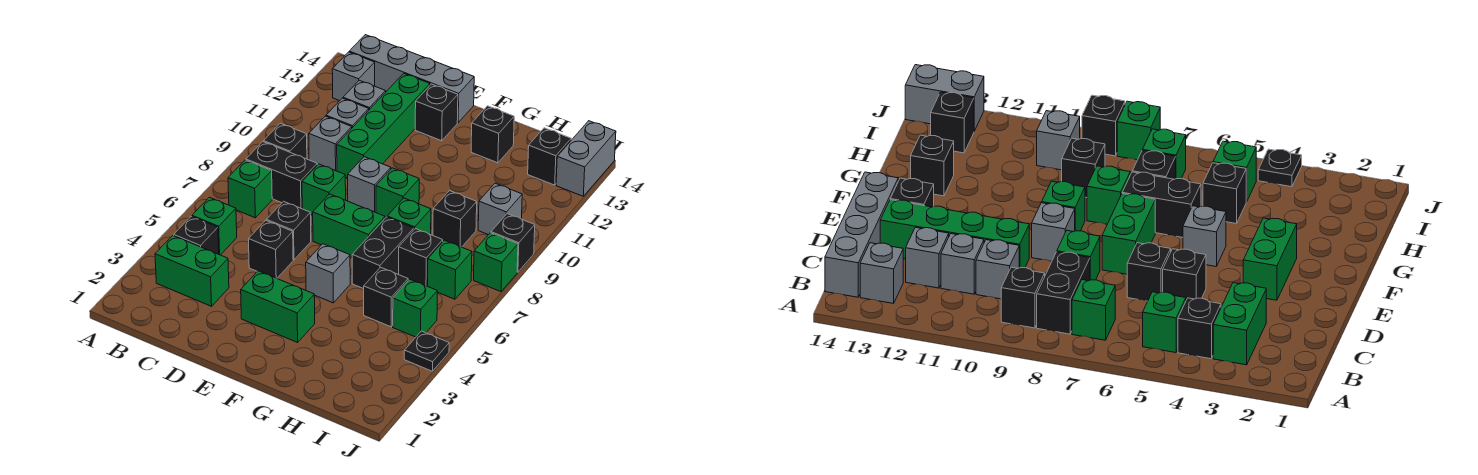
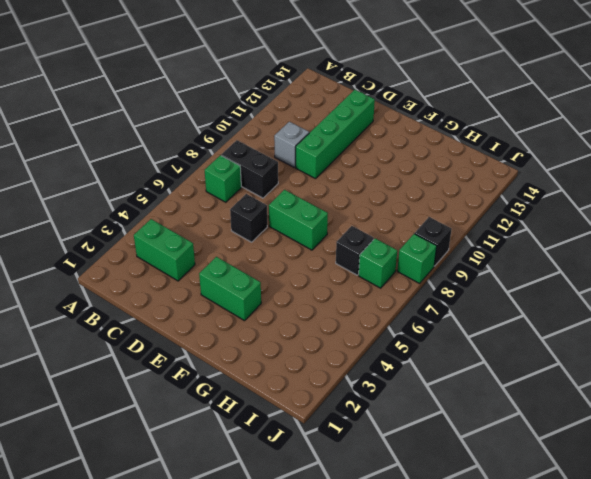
none -> black brick B4 level 1
none -> green brick B5 level 1
none -> black brick B9 level 1
none -> grey brick B13 level 1

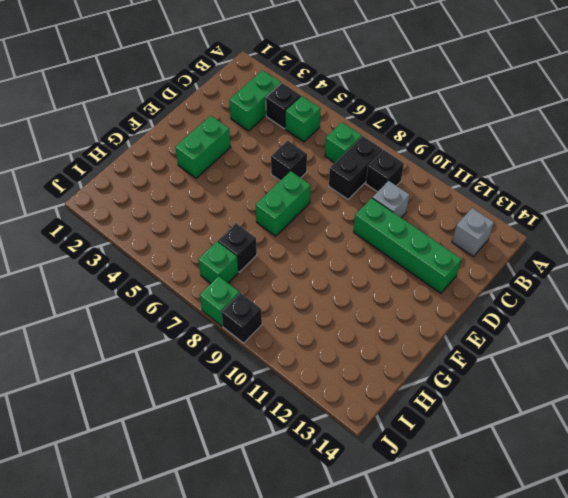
none -> grey brick B14:E14 level 1
none -> grey brick C11 level 1
none -> grey brick C12 level 1
none -> black brick D5 level 1

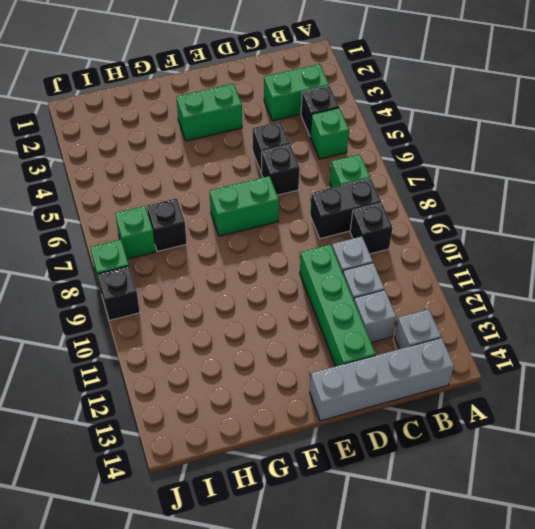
none -> green brick D8 level 1
none -> grey brick E9 level 1
none -> black brick E13 level 1
none -> grey brick F5 level 1

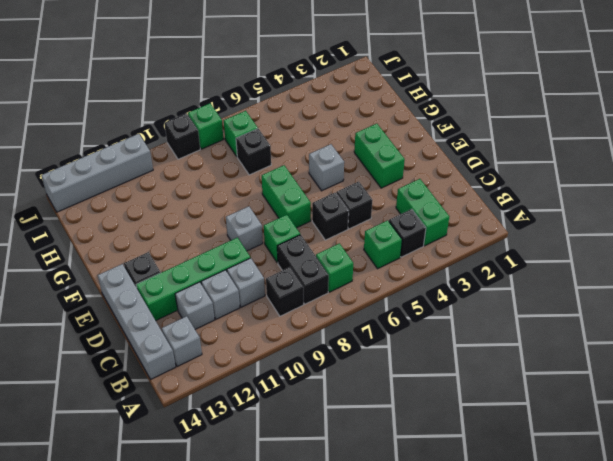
grey brick J11:J14 level 1 -> grey brick J13:J14 level 1
none -> green brick F9 level 1
none -> black brick G6:G7 level 1
none -> green brick G8 level 1
none -> black brick G13 level 1

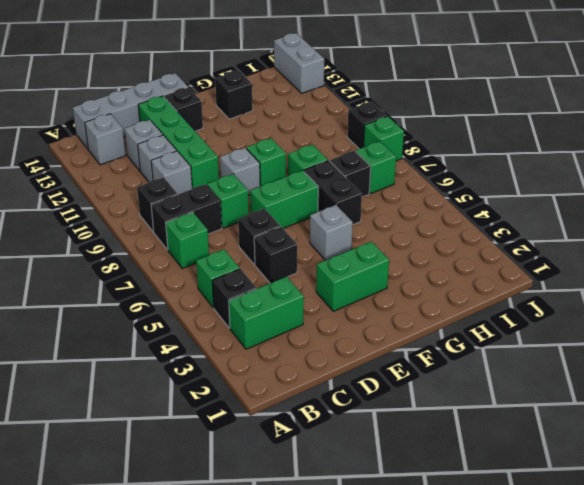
none -> black brick H5 level 1
none -> black brick H9 level 1
none -> green brick I5 level 1
none -> grey brick I10 level 1

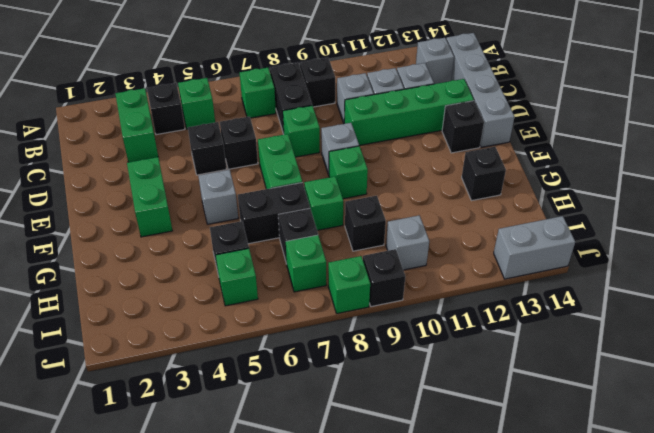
none -> black brick I13 level 1
none -> black plate J4 level 1

